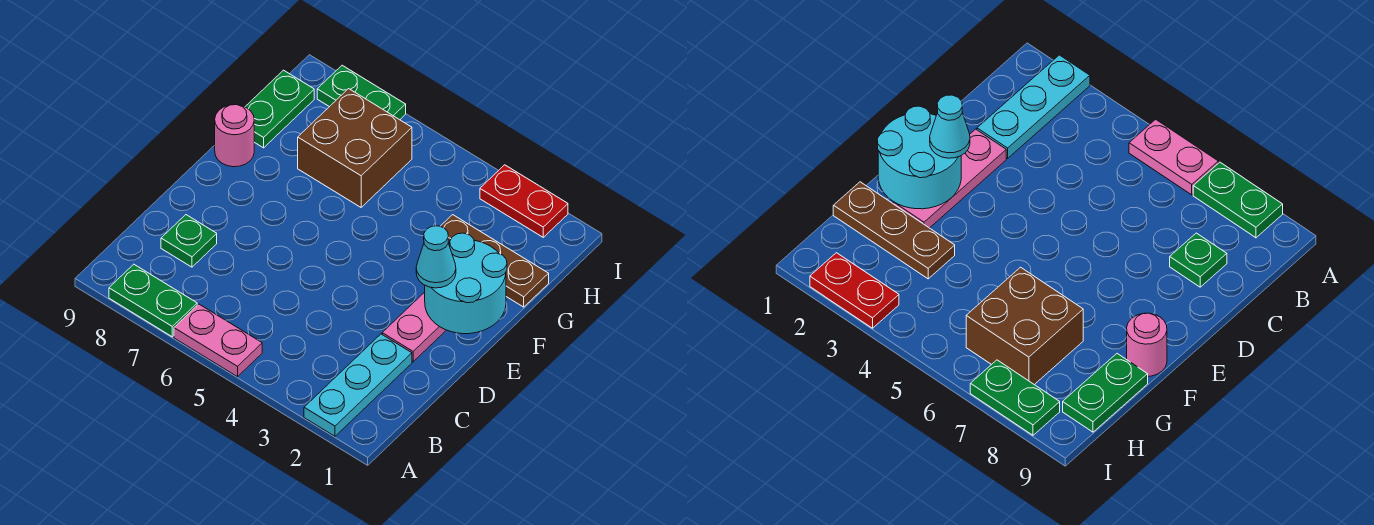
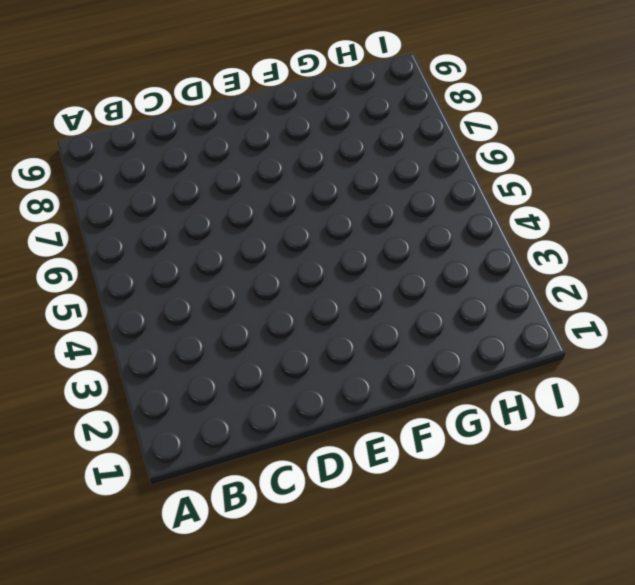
none -> cyan plate A2:C2 level 1
none -> pink plate A5:A6 level 1
none -> green plate A7:A8 level 1

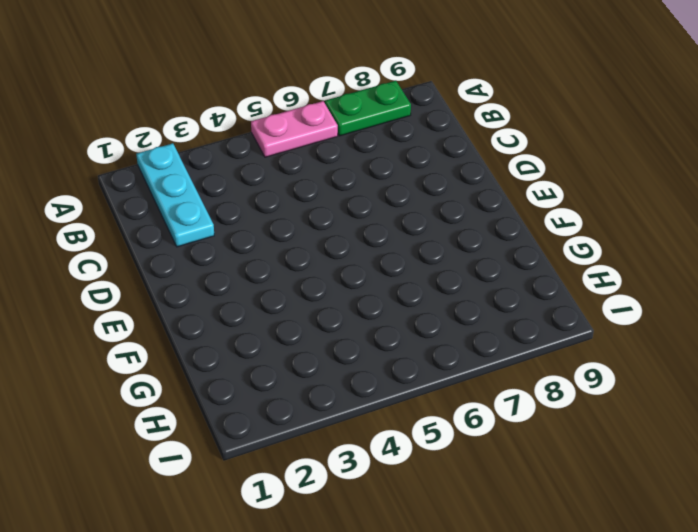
none -> green plate C8 level 1
none -> pink plate D2:F2 level 1
none -> pink round brick F9 level 1

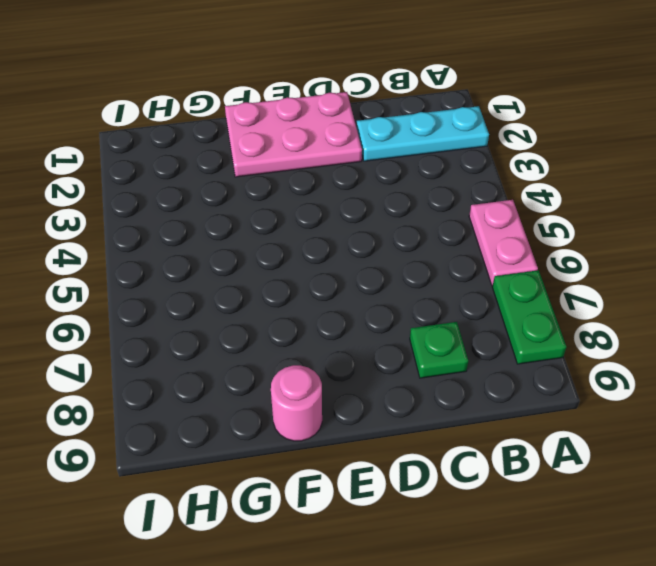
pink plate D1:F2 level 1 -> pink plate D2:F2 level 1
none -> brown plate G1:G3 level 1
none -> brown brick G6:H7 level 1
none -> green plate G9:H9 level 1

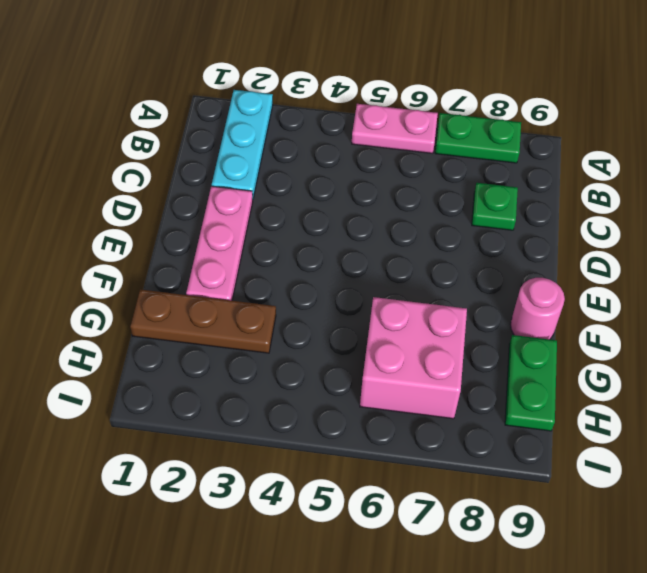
pink brick G6:H7 level 1 -> brown brick G6:H7 level 1
none -> red plate I2:I3 level 1
none -> green plate I7:I8 level 1
none -> cyan round brick E1:F2 level 2

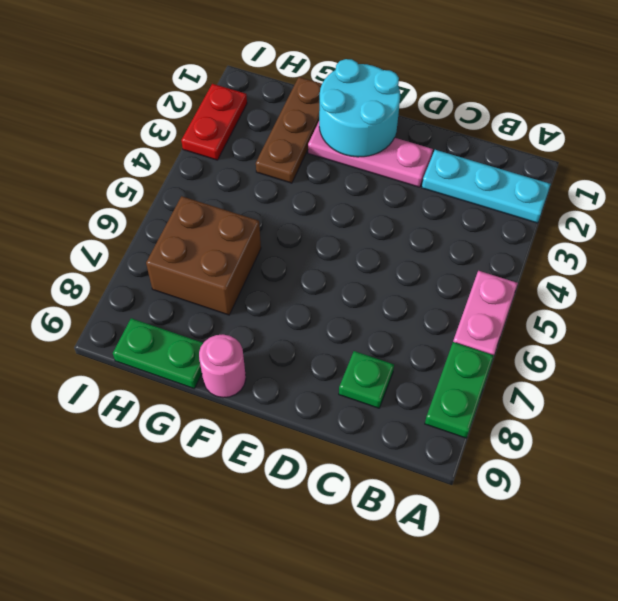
none -> green plate I7:I8 level 1
none -> cyan cone E2 level 3

